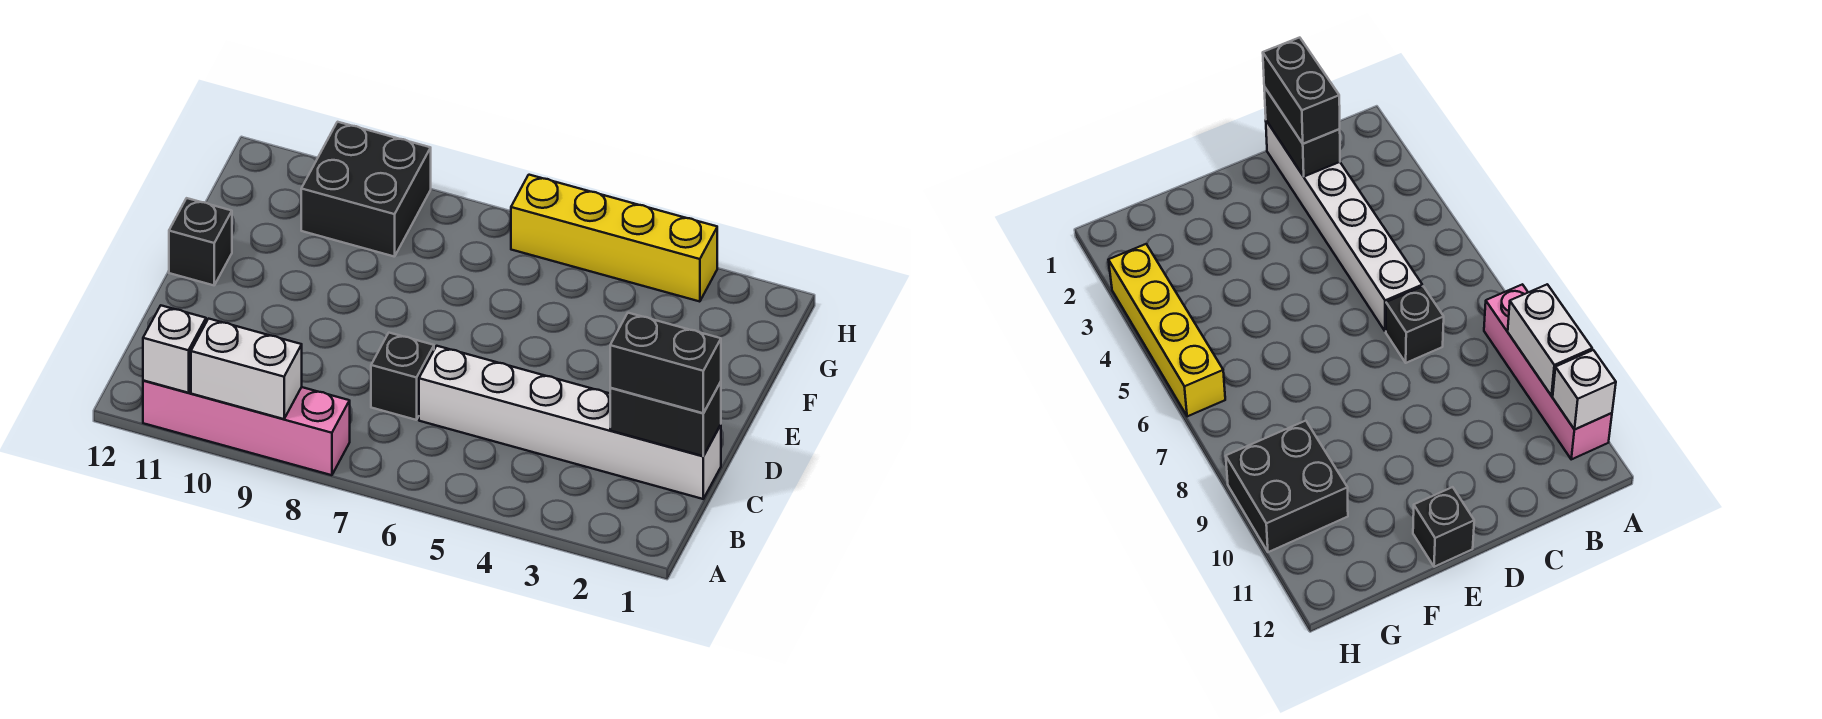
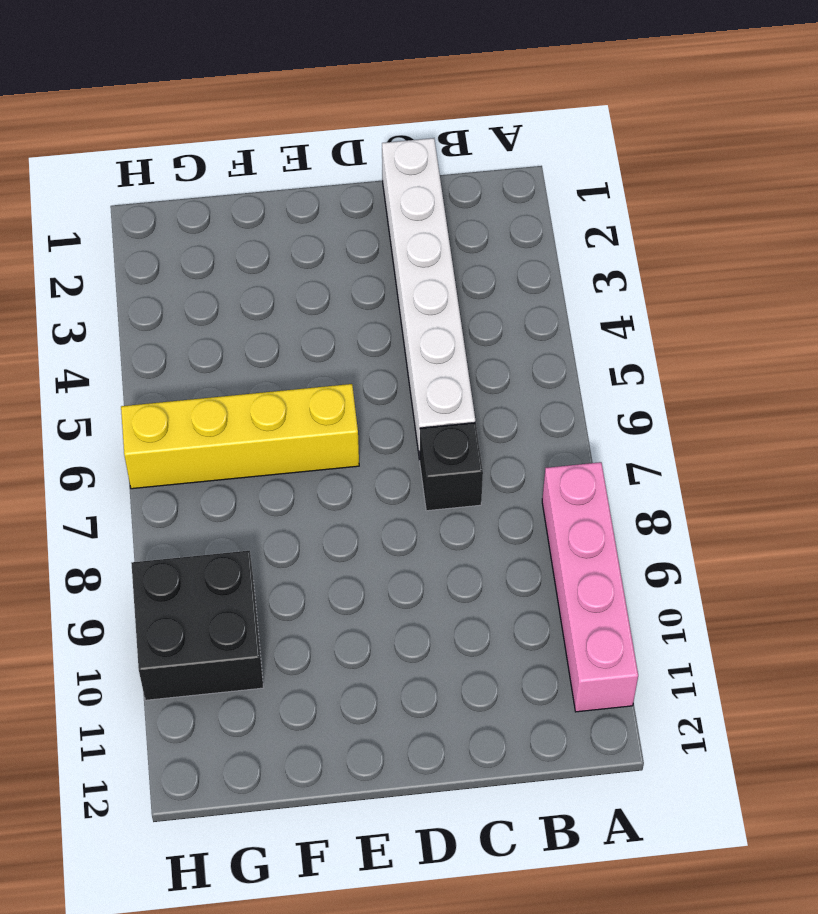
yellow brick E6:H6 level 1 -> yellow brick H3:H6 level 1
none -> black brick E12 level 1
none -> white brick A9:A10 level 2

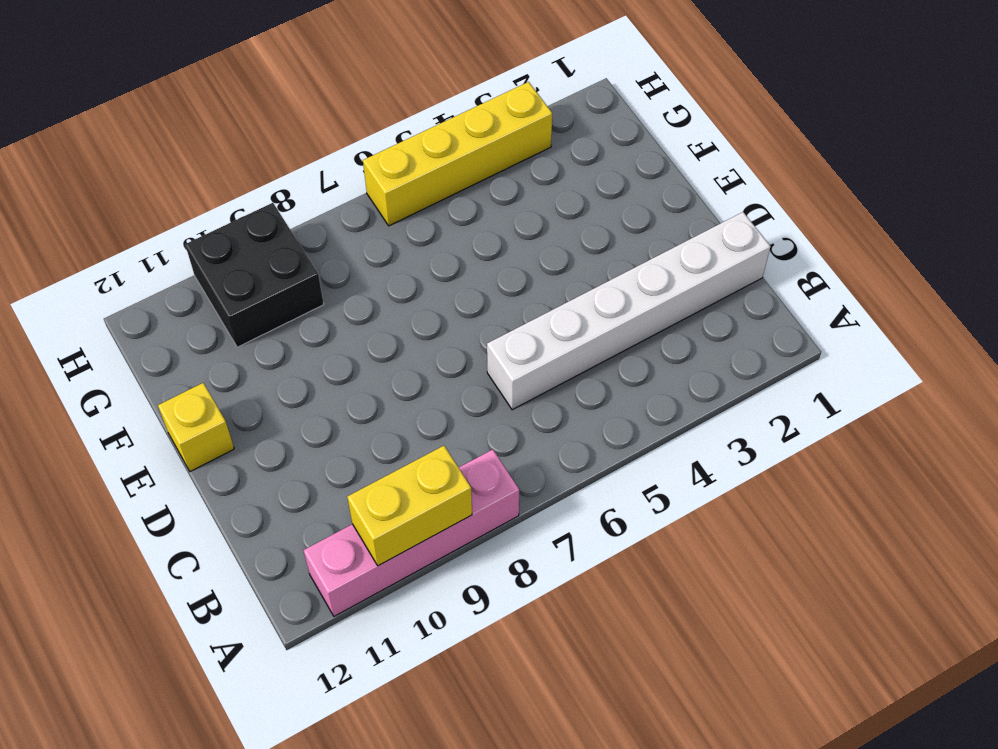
yellow brick A9:A10 level 2 -> white brick A9:A10 level 2
yellow brick E12 level 1 -> black brick E12 level 1
none -> black brick C7 level 1
none -> white brick A11 level 2

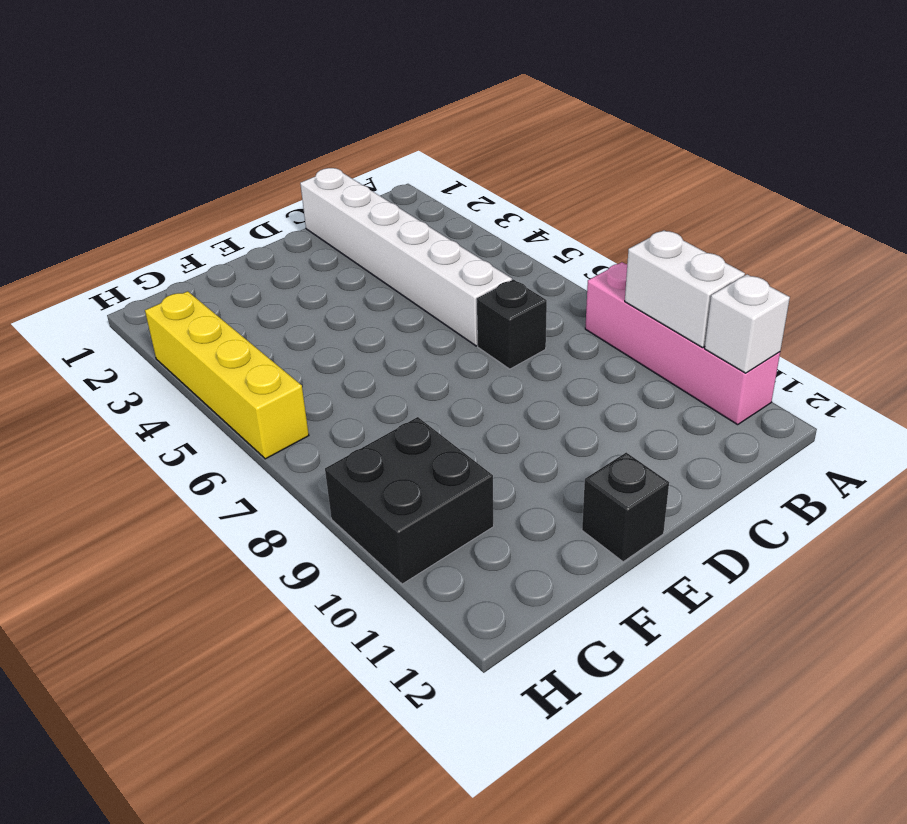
none -> black brick C1:C2 level 2
none -> black brick C1:C2 level 3

